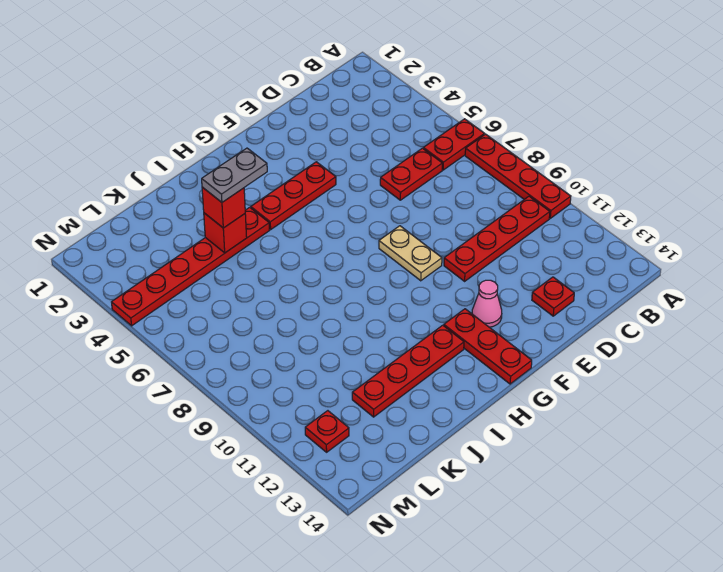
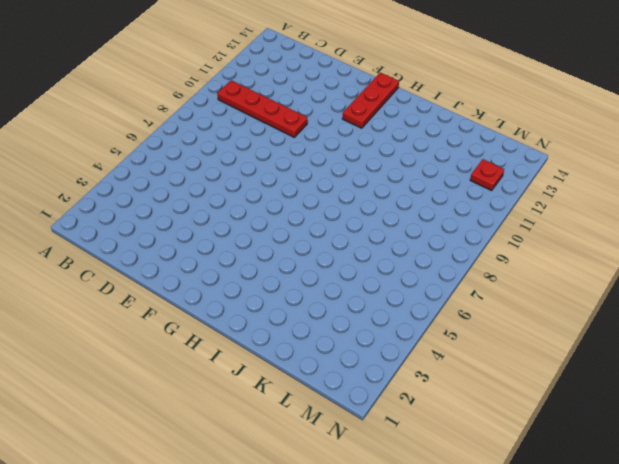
none -> red plate A6:B6 level 1
none -> red plate A7:A10 level 1
none -> red plate C6:D6 level 1

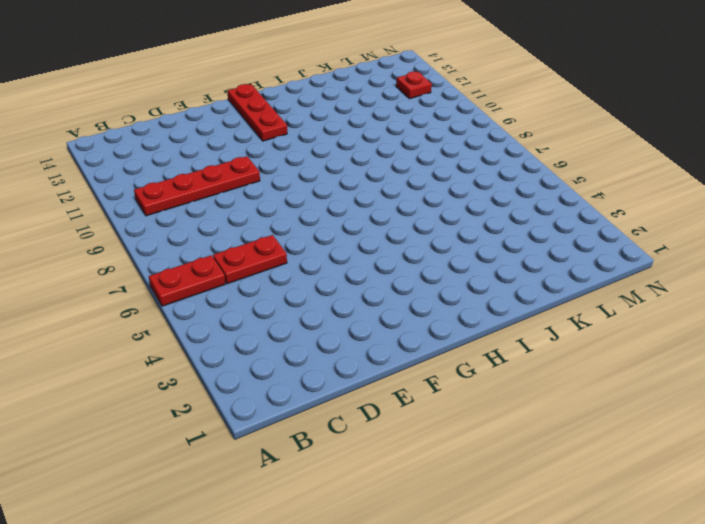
none -> red plate A7:A10 level 1
none -> red plate D13 level 1
none -> red plate F4:H4 level 1

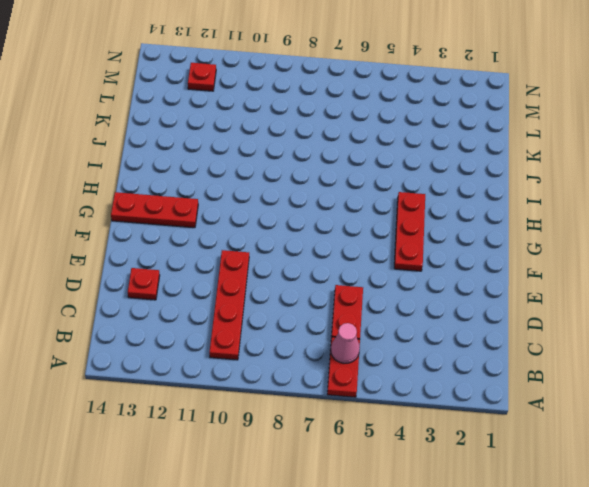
pink cone B6 level 2 -> pink cone F12 level 1
none -> red plate A7:A10 level 1
none -> tan plate F8:F9 level 1
none -> red plate H12:K12 level 1

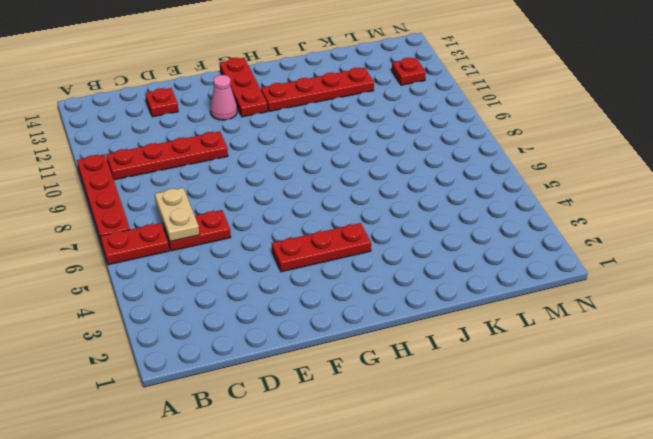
tan plate C6:C7 level 2 -> tan plate F8:F9 level 1
none -> red plate I4:N4 level 1
none -> red brick J4 level 2
none -> red brick J4 level 3

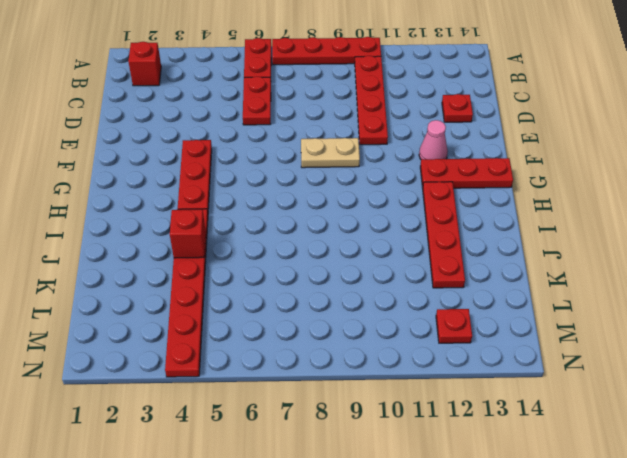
red brick B2 level 1 -> red brick J4 level 3
none -> grey plate I4:J4 level 4

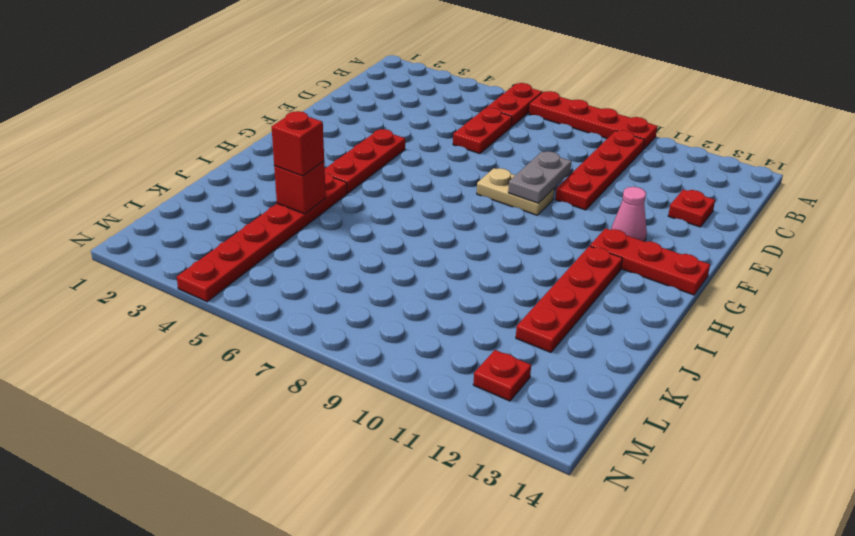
grey plate E9:F9 level 2 -> grey plate I4:J4 level 4

